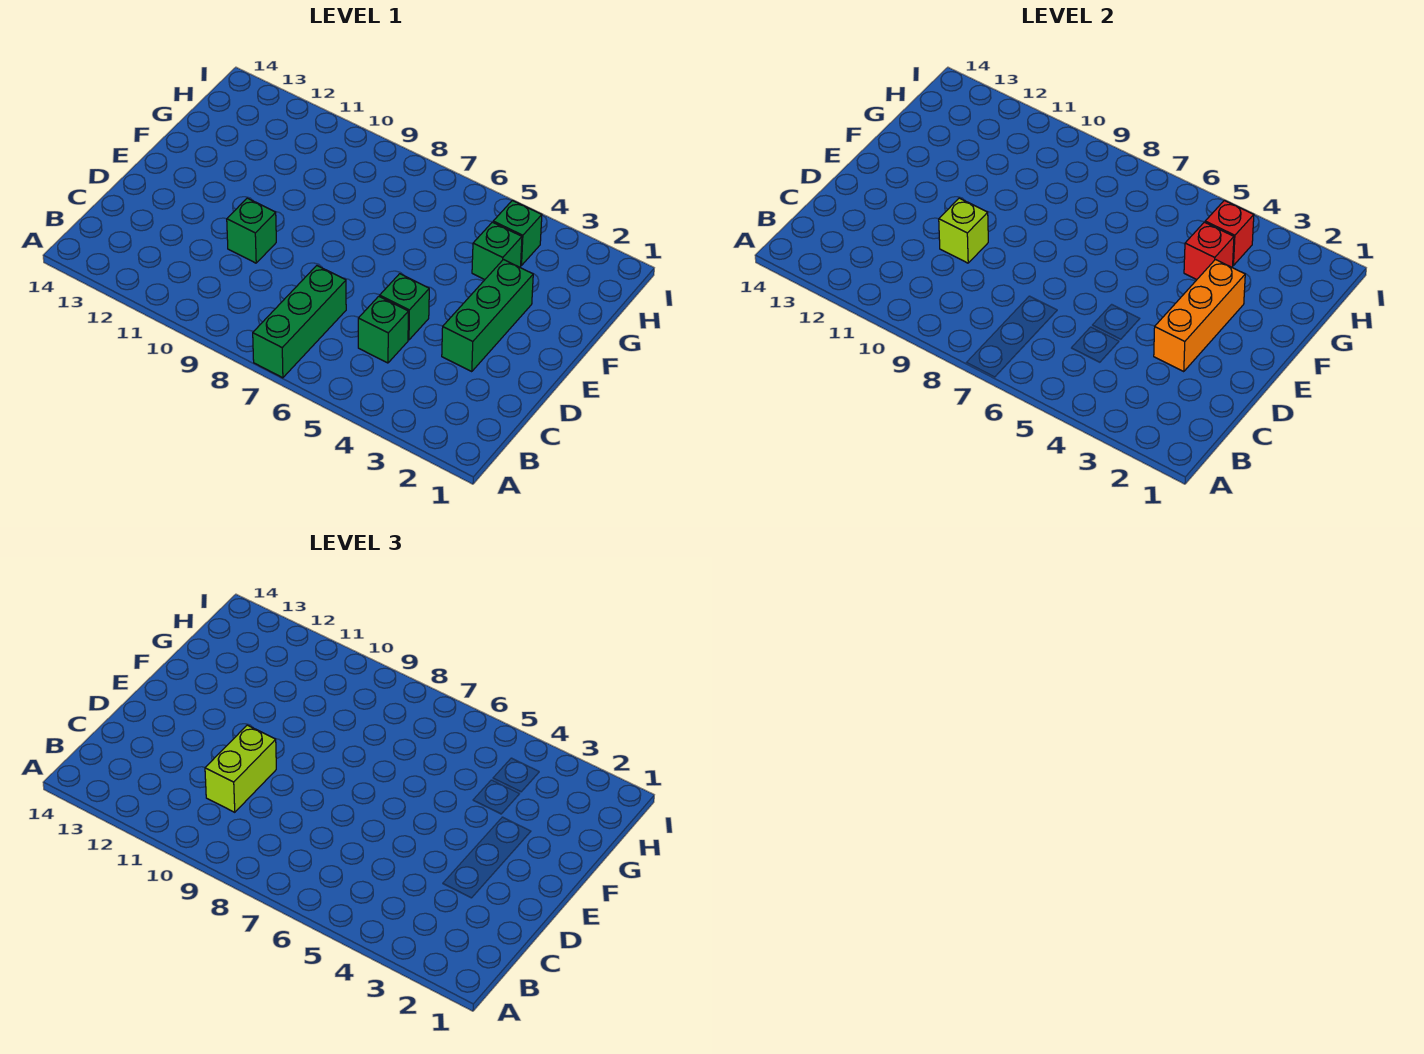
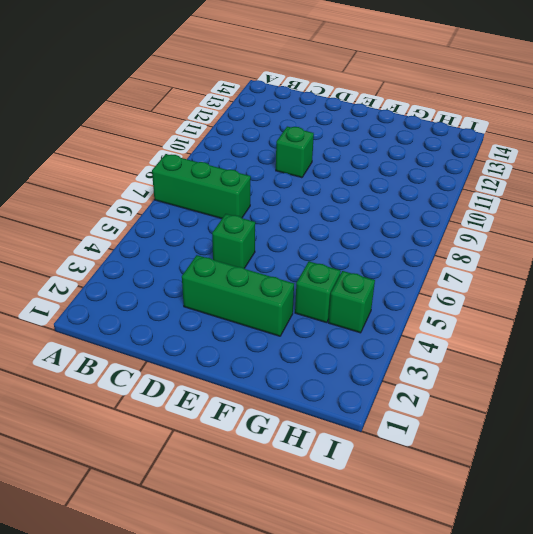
none -> green brick C5 level 1
none -> orange brick D3:F3 level 2
none -> lime brick D10 level 2

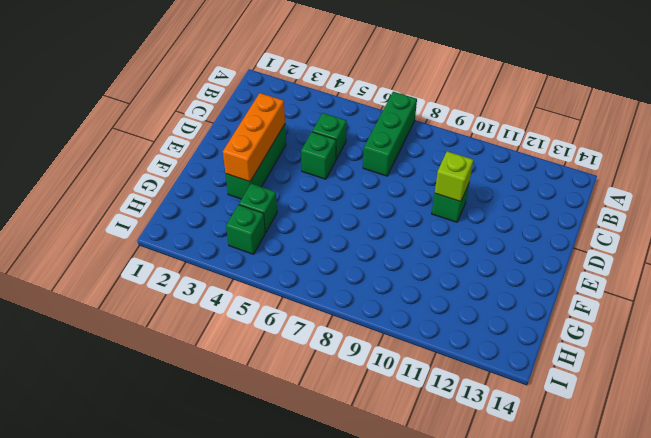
none -> red brick G4 level 2
none -> red brick H4 level 2
none -> lime brick C10:D10 level 3

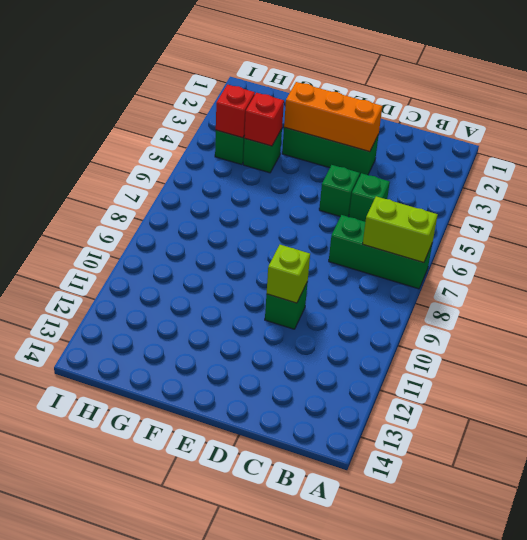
lime brick A7:B7 level 2 -> lime brick C10:D10 level 3

